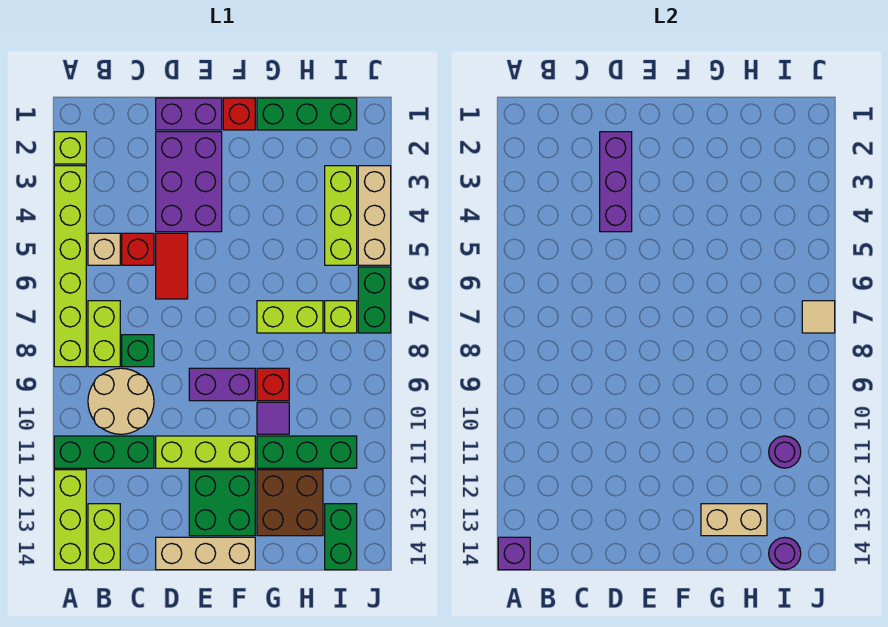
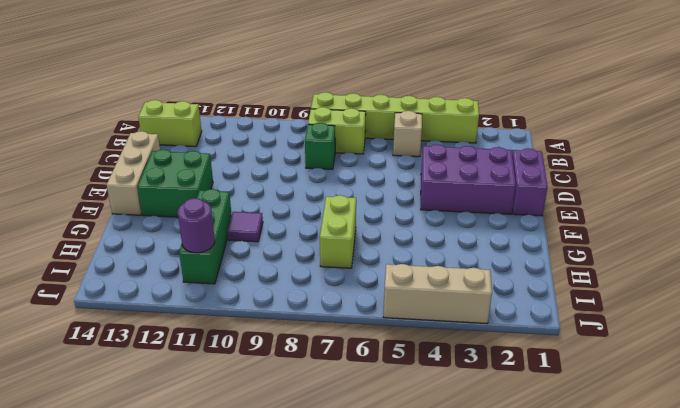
none -> lime brick A2 level 1
none -> green brick A11:C11 level 1
none -> lime brick A12:A14 level 1
none -> tan round brick B9:C10 level 1

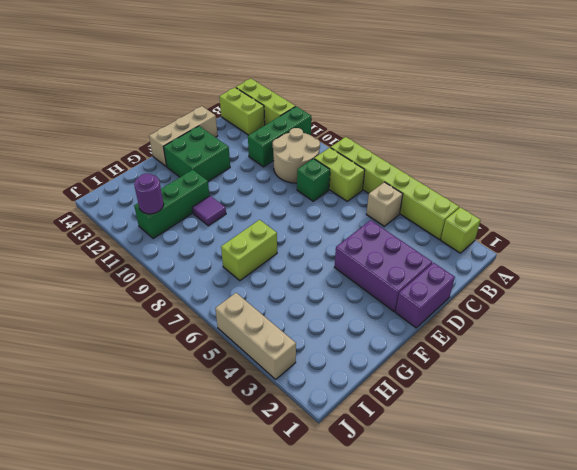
none -> red brick C5 level 1
none -> red tile D5:D6 level 1
none -> lime brick D11:F11 level 1
none -> purple brick E9:F9 level 1

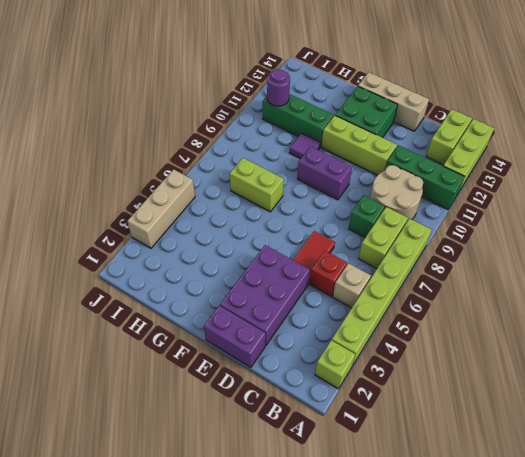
none -> red brick F1 level 1
none -> green brick G1:I1 level 1
none -> red brick G9 level 1
none -> brown brick G12:H13 level 1

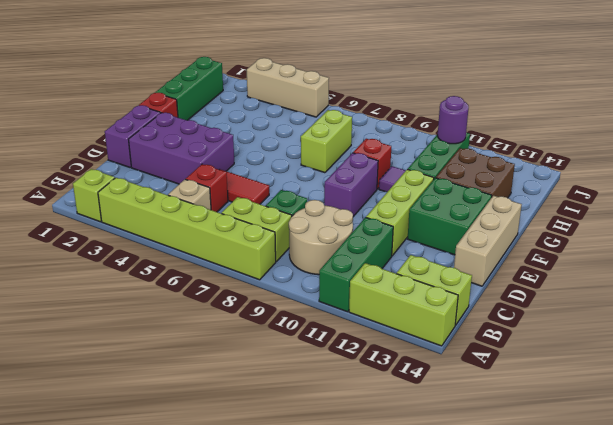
none -> lime brick I3:I5 level 1
none -> lime brick I7 level 1
none -> green brick I13:I14 level 1
none -> green brick J6:J7 level 1

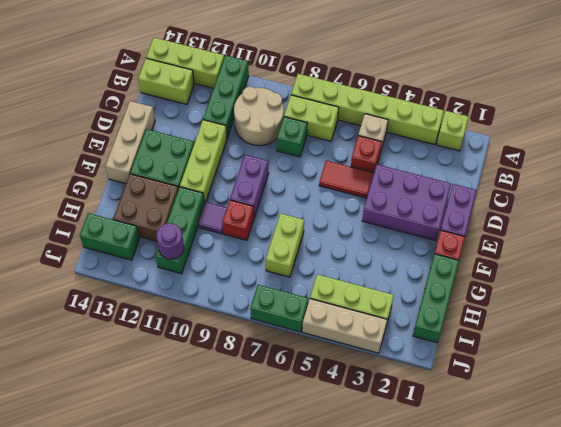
none -> lime brick I7 level 1
none -> purple brick A14 level 2
none -> purple brick D2:D4 level 2
none -> tan brick G13:H13 level 2

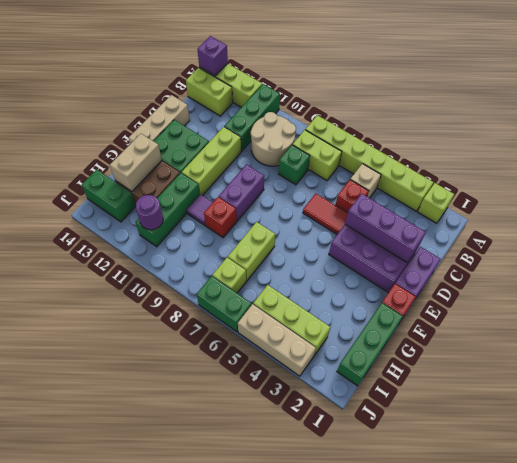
none -> purple round brick I14 level 2
none -> tan tile J7 level 2

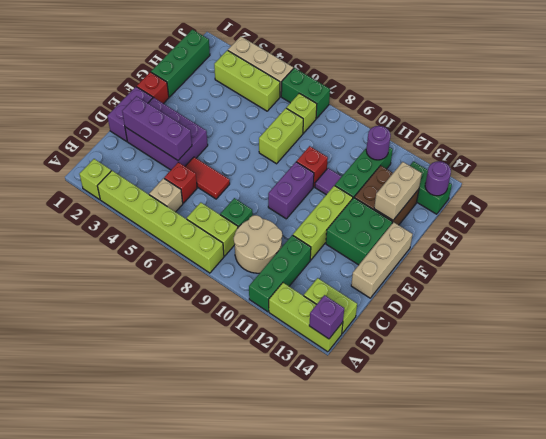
none -> tan tile J7 level 2

